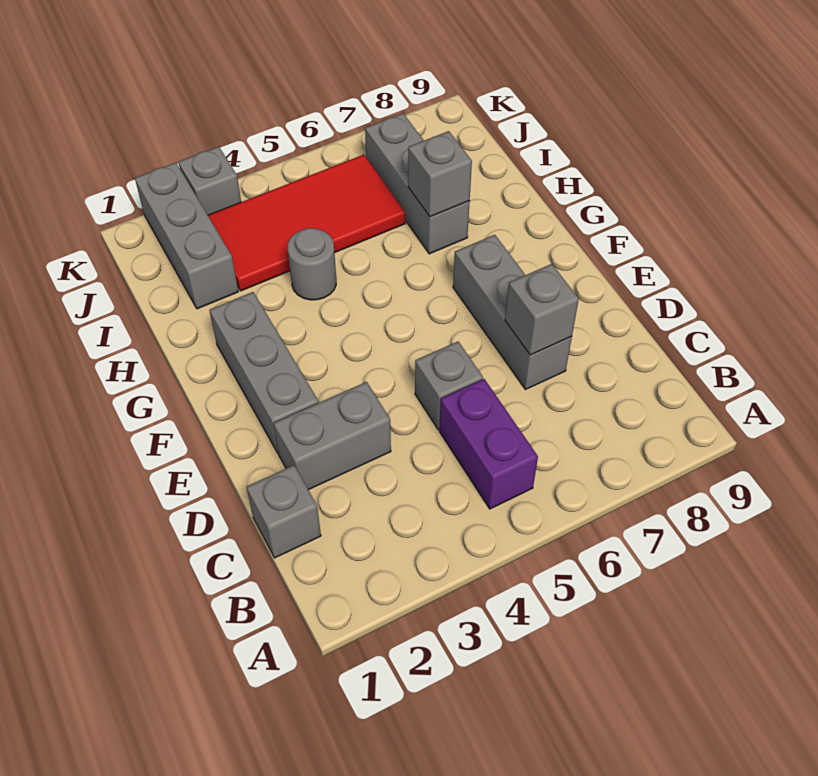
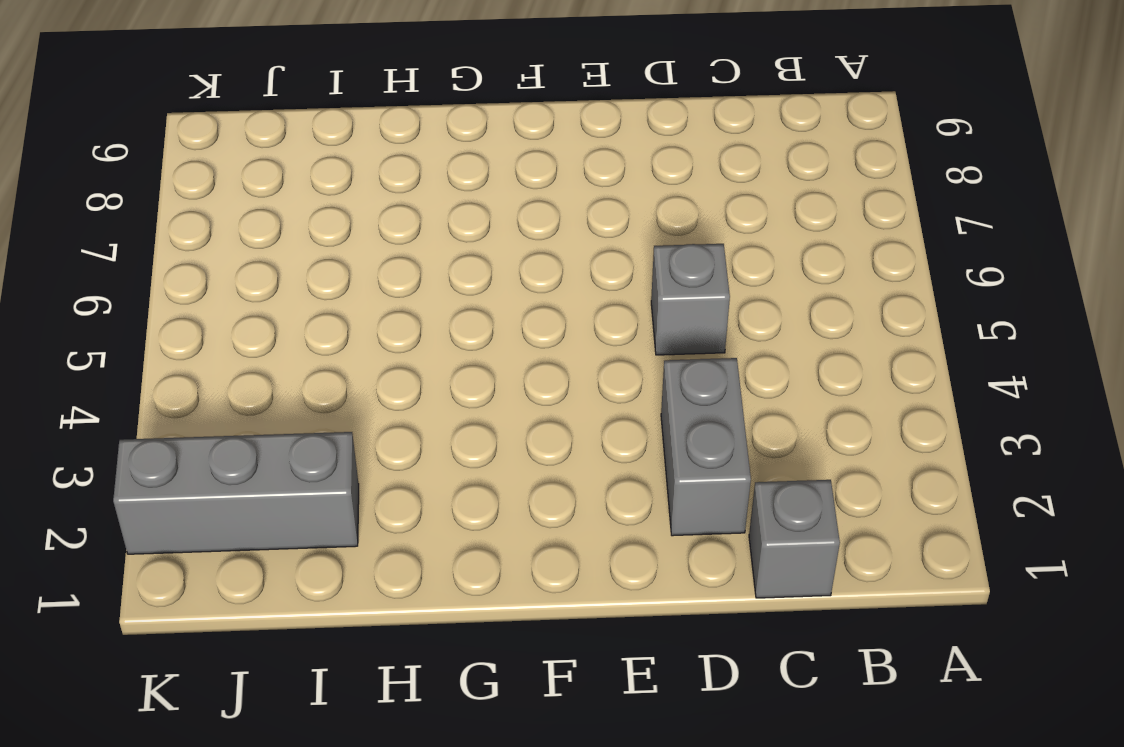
none -> purple brick B5:C5 level 1
none -> grey brick D7:F7 level 1
none -> grey brick E2:G2 level 1

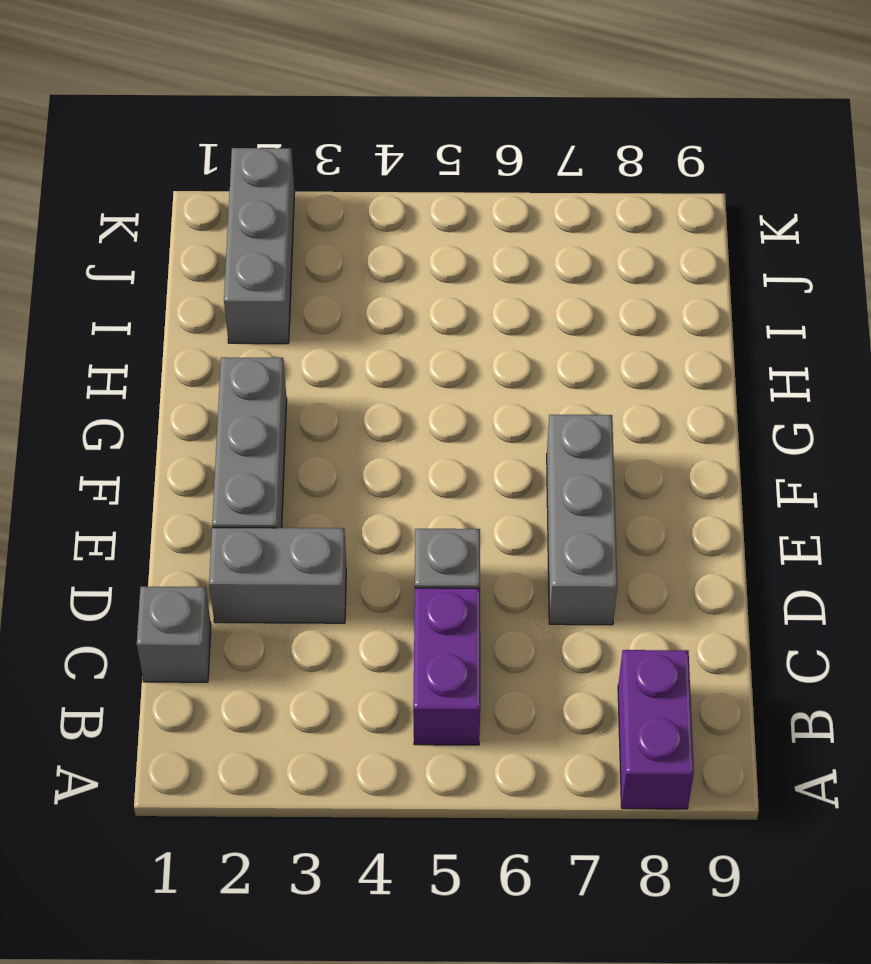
purple brick A8:B8 level 1 -> none
none -> grey round brick H4 level 1
none -> grey brick H7:J7 level 1
none -> red tile I3:J6 level 1

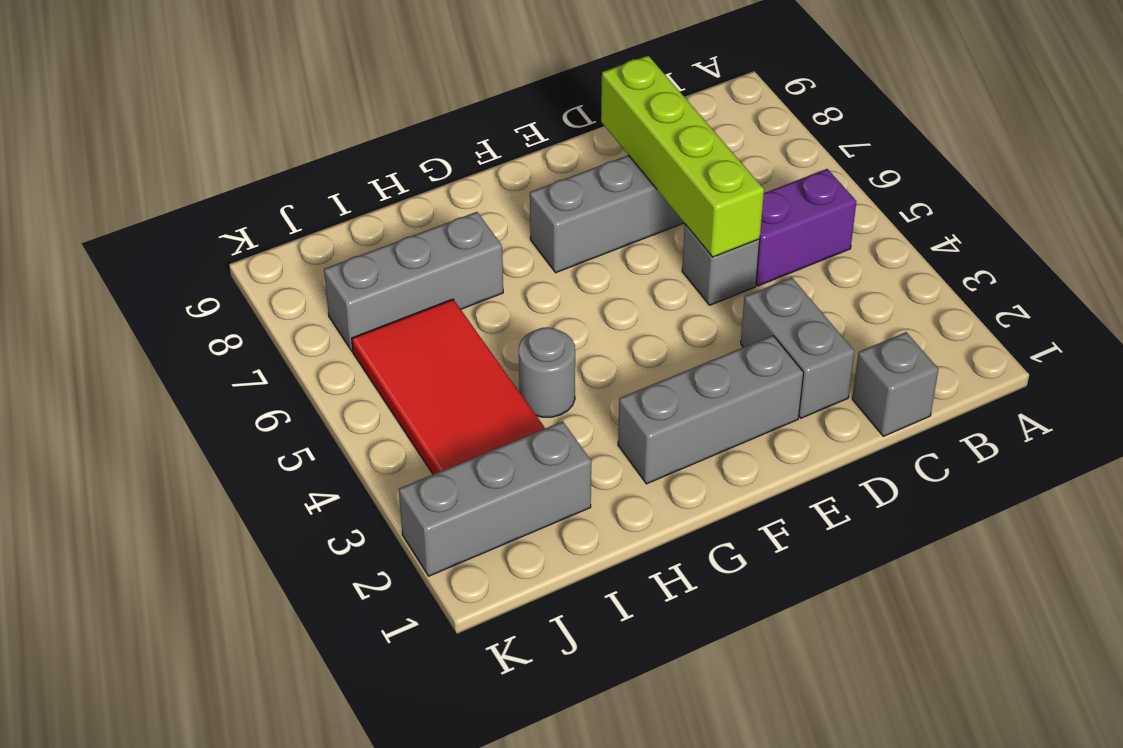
lime brick D5:D8 level 2 -> grey brick D7 level 2
none -> grey brick K3 level 1
none -> grey brick H7 level 2

